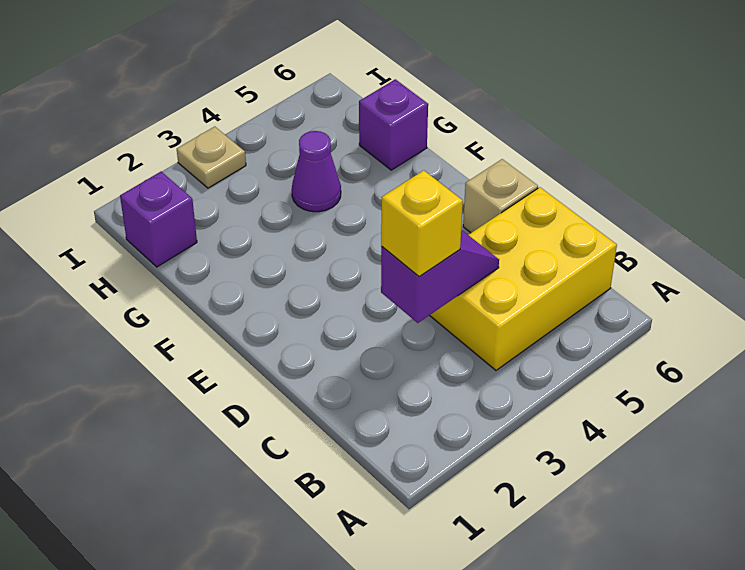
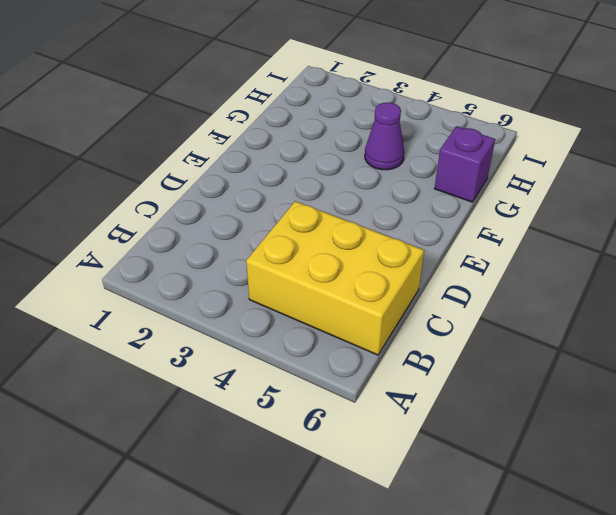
none -> tan brick D6 level 1
none -> purple brick H1 level 1

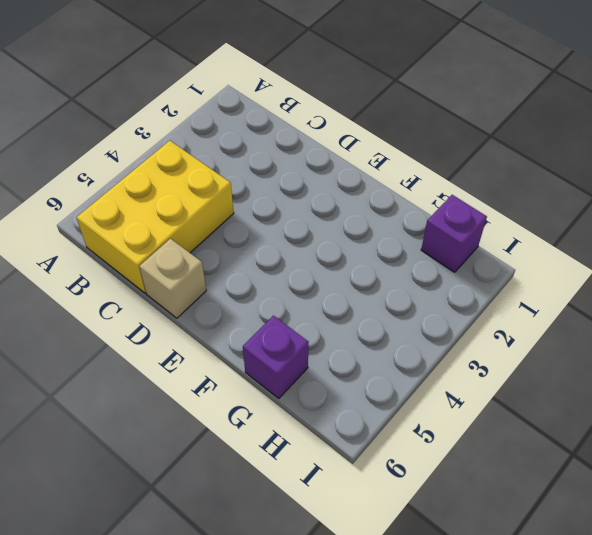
none -> purple cone G4 level 1
none -> tan plate I3 level 1

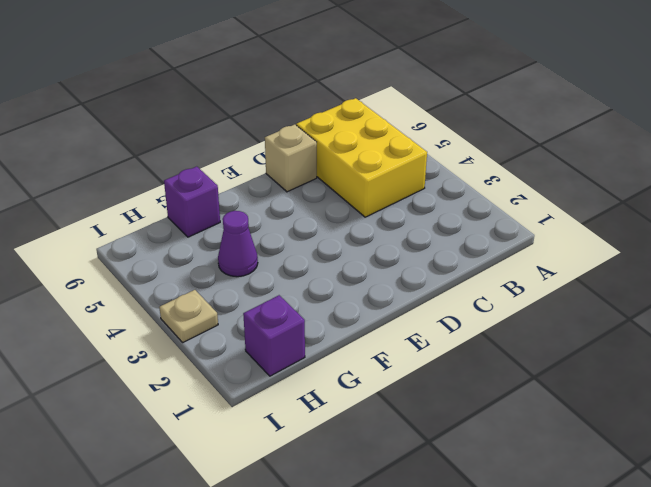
none -> purple slope C3:C4 level 2 top 3
none -> yellow brick C3 level 3

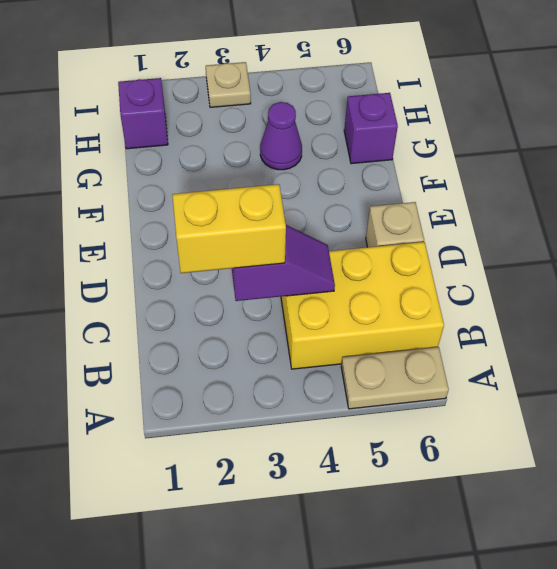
tan plate A5:A6 level 1 -> none
yellow brick C2:C3 level 3 -> yellow brick C3 level 3

